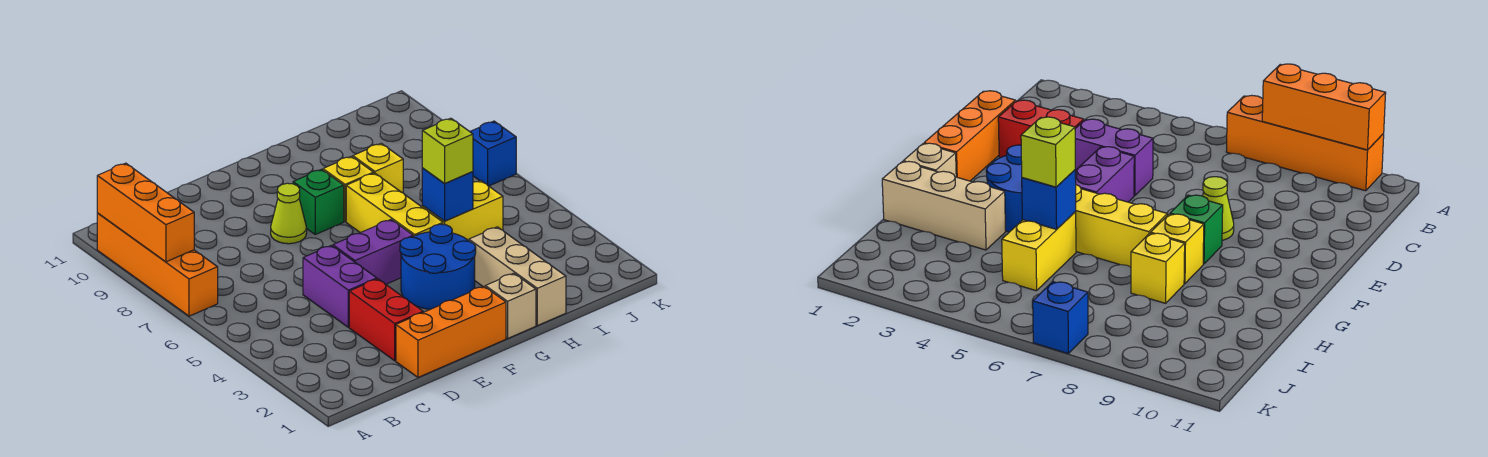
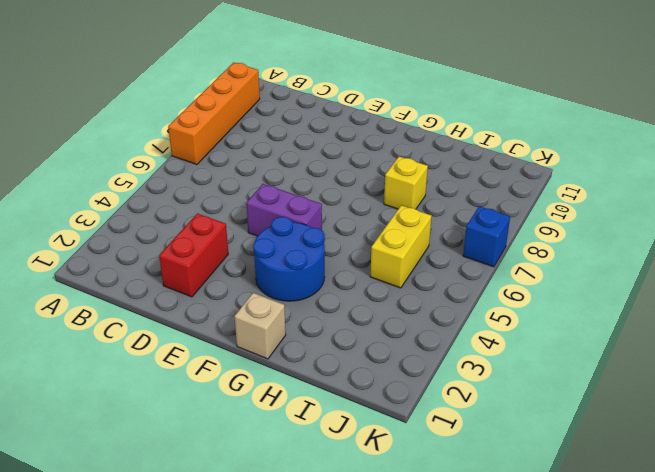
yellow brick I5:I6 level 1 -> yellow brick H5:I5 level 1
none -> orange brick D1:F1 level 1
none -> purple brick D4:D5 level 1
none -> lime cone E8 level 1

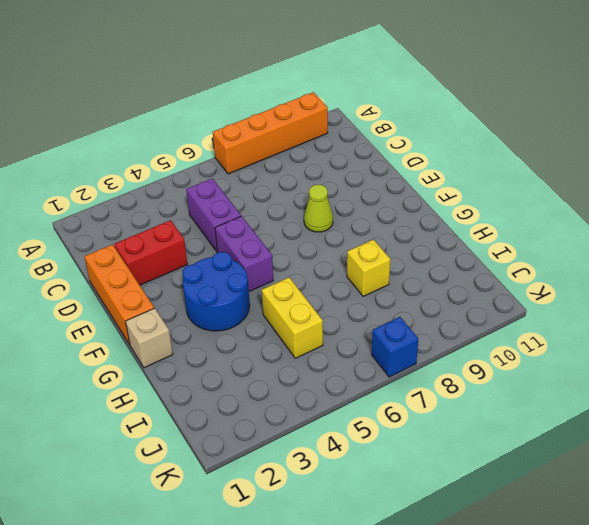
purple brick C5:D5 level 1 -> purple brick D4:D5 level 1
none -> green brick F8 level 1
none -> yellow brick G5:G7 level 1
none -> yellow brick G8 level 1

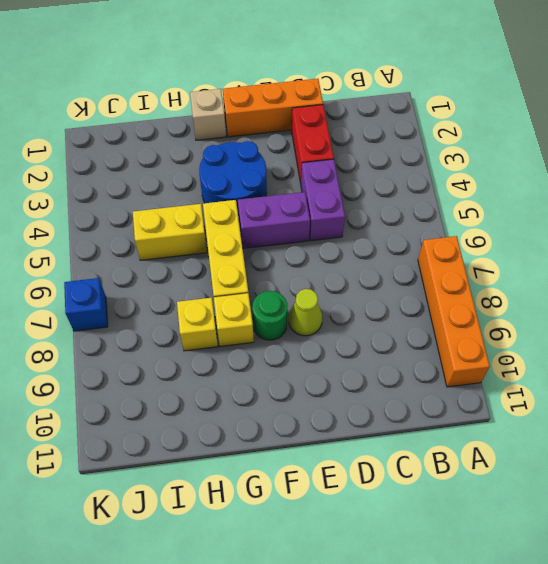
green round brick F8 level 1 -> green brick F8 level 1
none -> tan brick H1:H3 level 1
none -> orange brick A8:A10 level 2
none -> blue brick H5 level 2

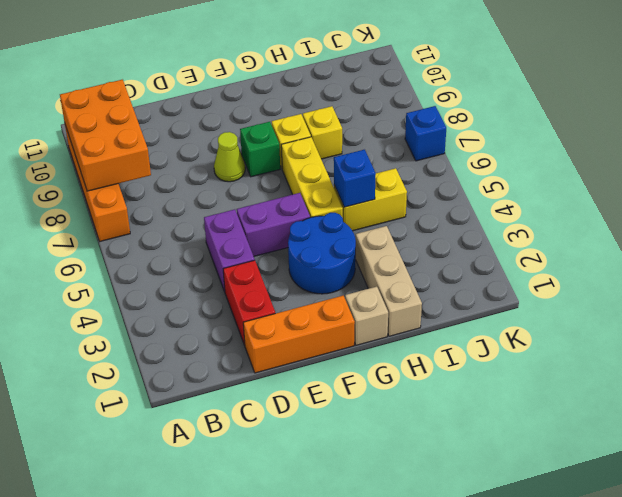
orange brick A8:B10 level 2 -> orange brick A8:A10 level 2
none -> lime brick H5 level 3

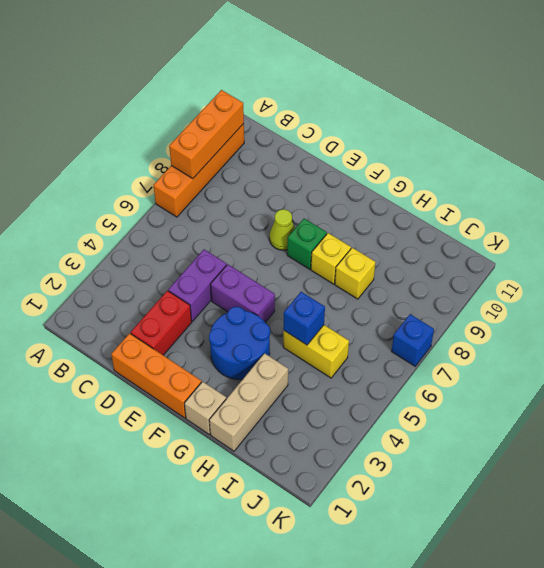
none -> yellow brick G5:G7 level 1
none -> lime brick H5 level 3

